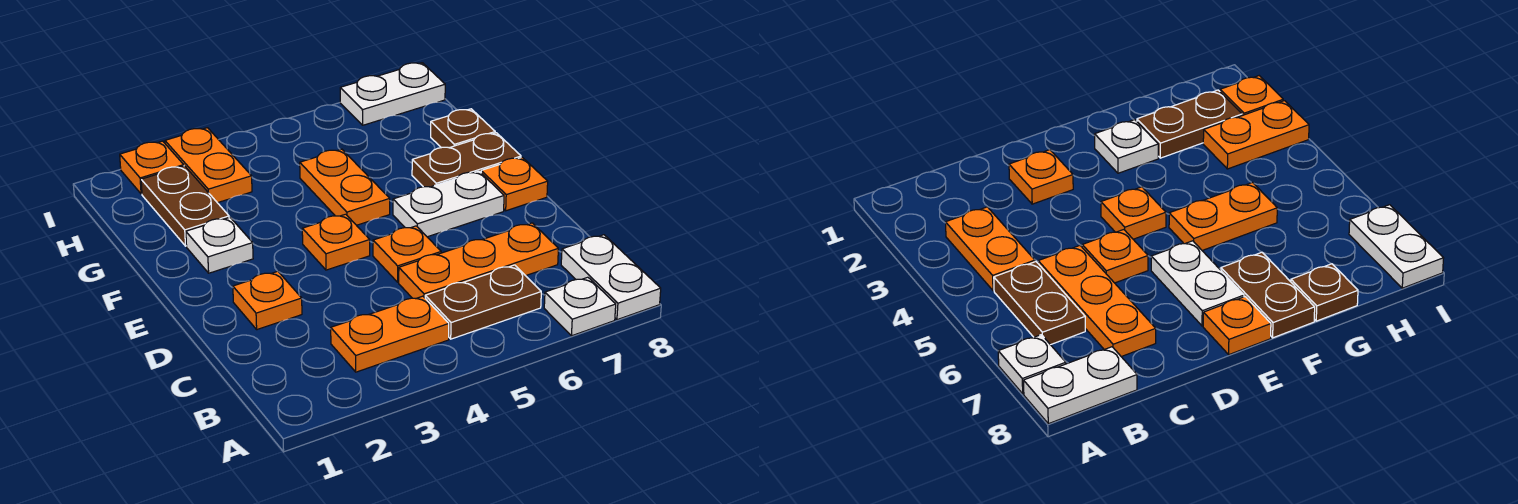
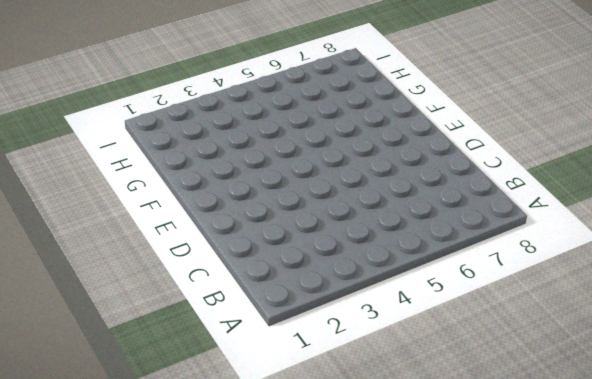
none -> white plate A7 level 1
none -> white plate A8:B8 level 1
none -> orange plate B3:B4 level 1

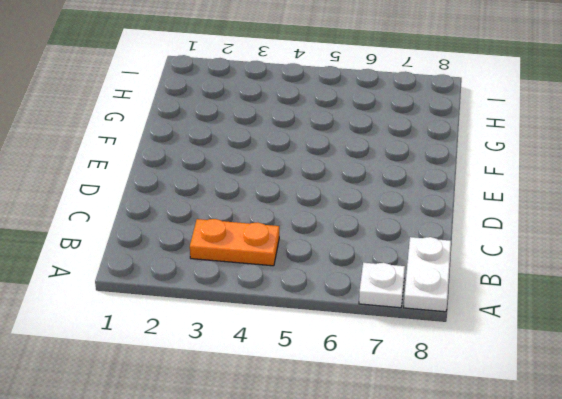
none -> brown plate B5:B6 level 1
none -> orange plate C5:C7 level 1
none -> orange plate D2 level 1

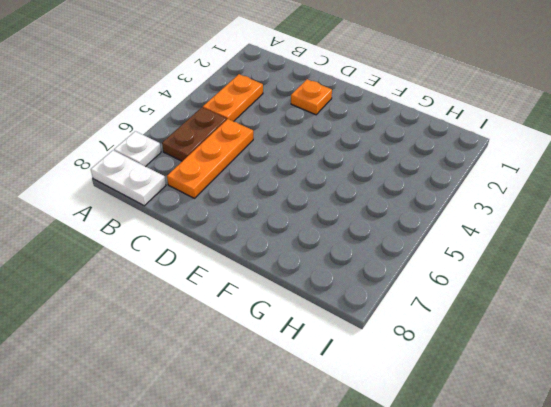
none -> orange plate D5 level 1
none -> orange plate E4 level 1
none -> white plate E6:E7 level 1

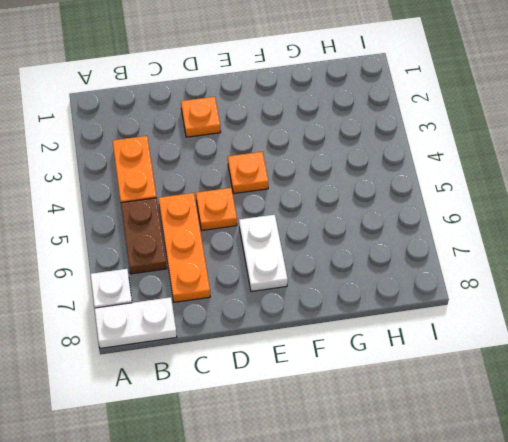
none -> orange plate E8 level 1
none -> white plate F2 level 1
none -> orange plate F5:G5 level 1

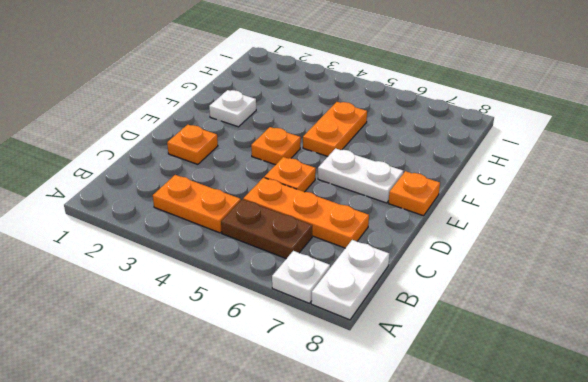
none -> brown plate F7:F8 level 1
none -> brown plate G2:H2 level 1
none -> brown plate G8 level 1

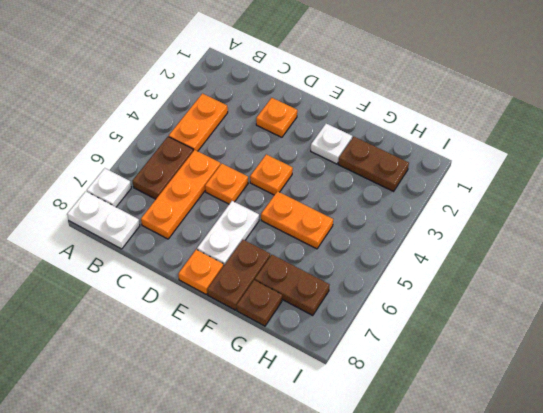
brown plate G7:H7 level 1 -> none
none -> orange plate H3:I3 level 1
none -> orange plate I2 level 1
none -> white plate I7:I8 level 1

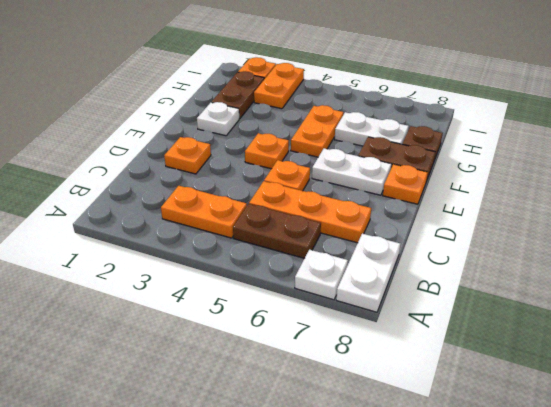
white plate G6:G7 level 1 -> white plate I7:I8 level 1

